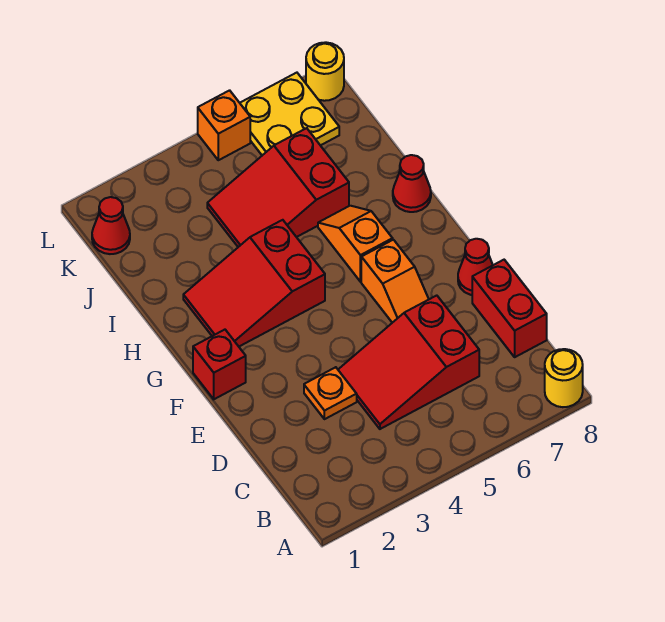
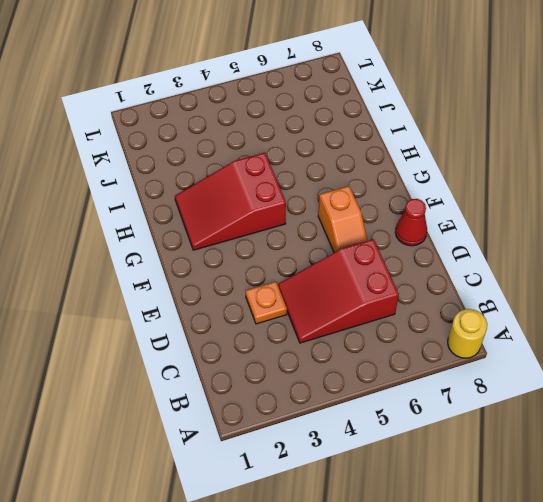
none -> red brick C8:D8 level 1
none -> red brick F1 level 1
none -> orange slope G6:H6 level 1 top G

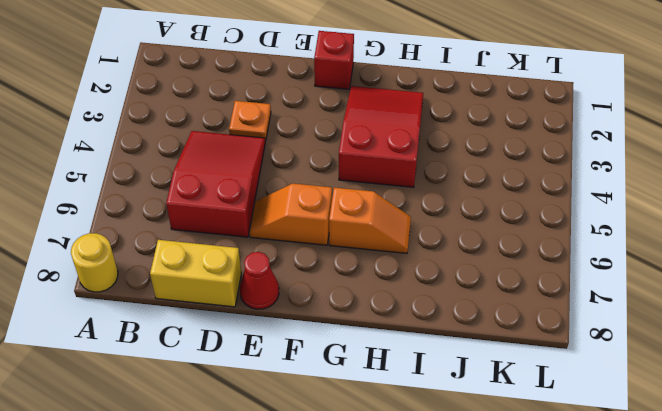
yellow brick C8:D8 level 1 -> red brick C8:D8 level 1
none -> red cone H8 level 1
none -> red slope I4:J6 level 1 top 6
none -> red cone K1 level 1

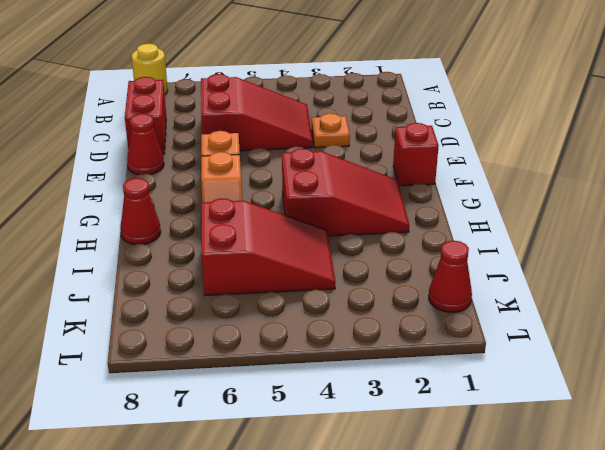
none -> yellow plate K6:L7 level 1
none -> orange brick L5 level 1
none -> yellow round brick L8 level 1

